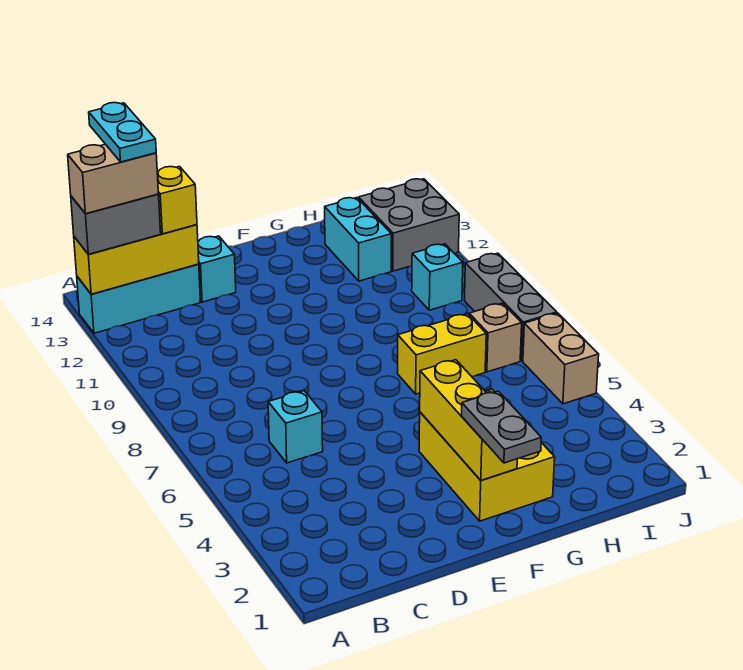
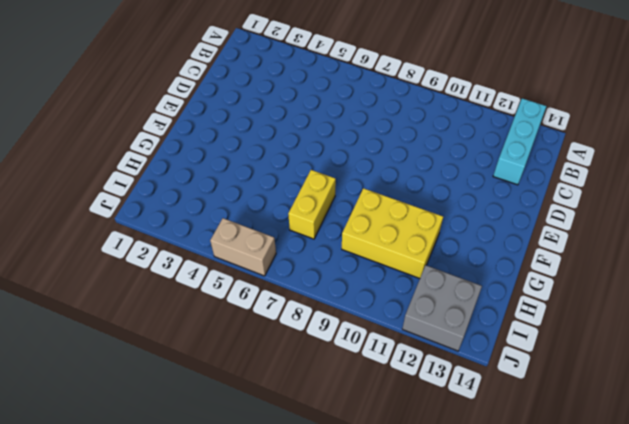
yellow brick G9:H11 level 1 -> yellow brick F2:G4 level 1
none -> cyan brick C6 level 1
none -> cyan brick D13 level 1
none -> cyan brick H12:H13 level 1

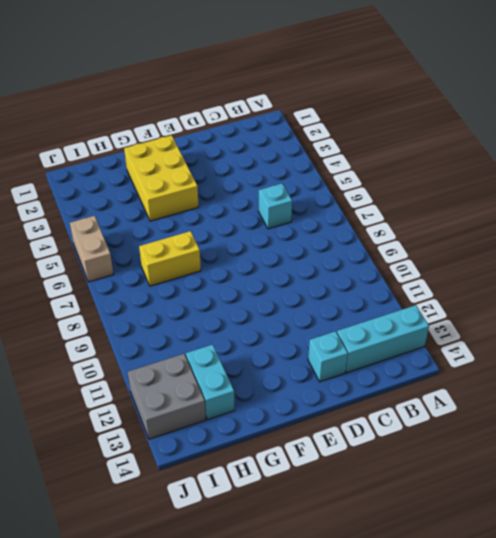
none -> tan brick I7 level 1
none -> cyan brick I10 level 1
none -> grey brick J7:J9 level 1

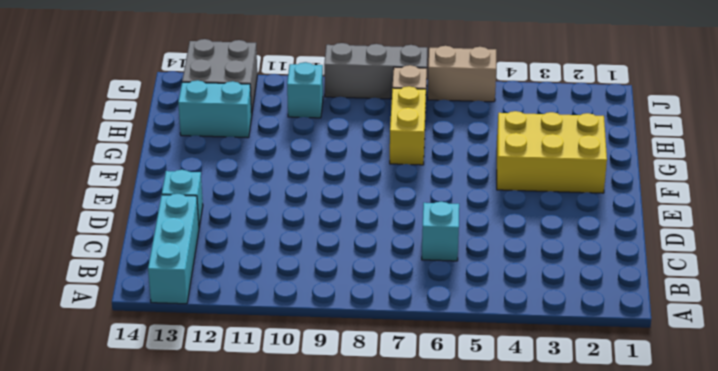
none -> yellow brick A13:C13 level 2
none -> yellow brick F2:F4 level 2
none -> grey brick A13:B13 level 3

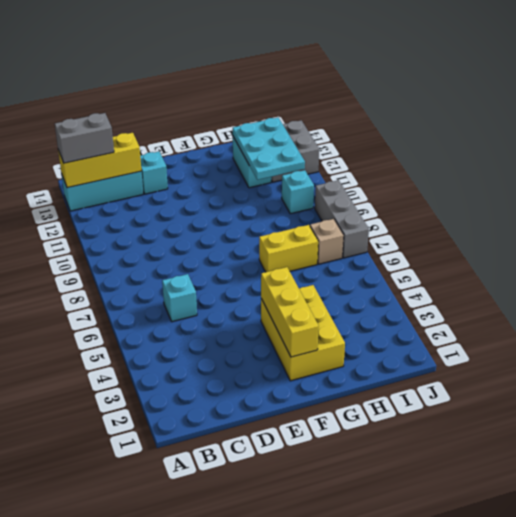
cyan plate H11:I13 level 2 -> none
none -> tan brick J5:J6 level 1
none -> yellow brick C13 level 3
none -> grey plate F1:F2 level 3

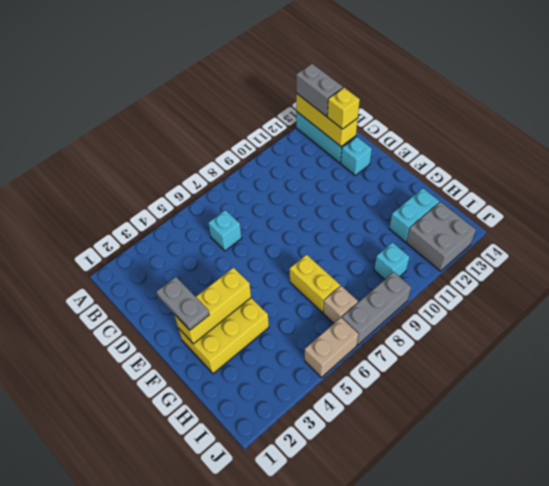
grey plate E2:F2 level 3 -> grey plate F1:F2 level 3
none -> tan brick A13:B13 level 4
none -> cyan plate B13:B14 level 5

